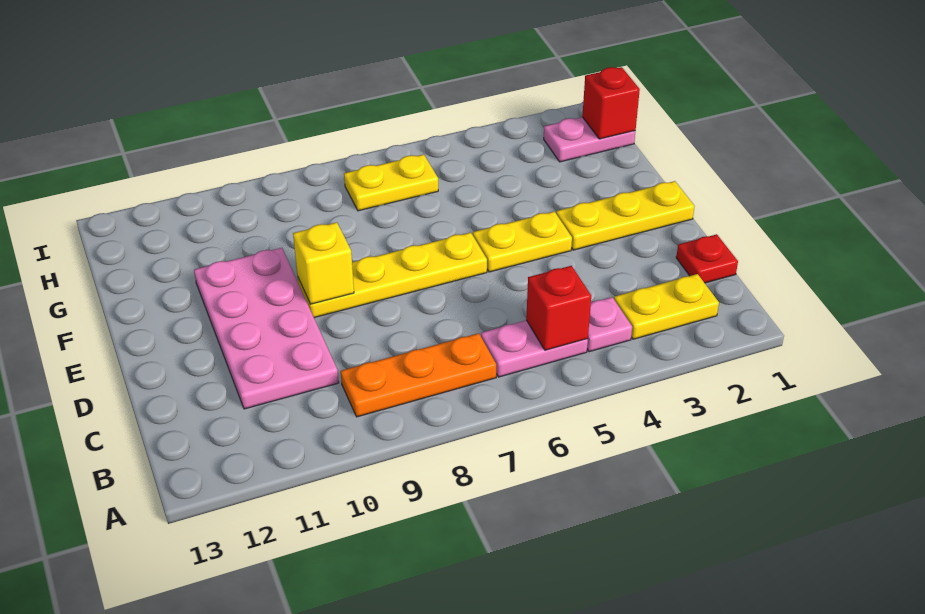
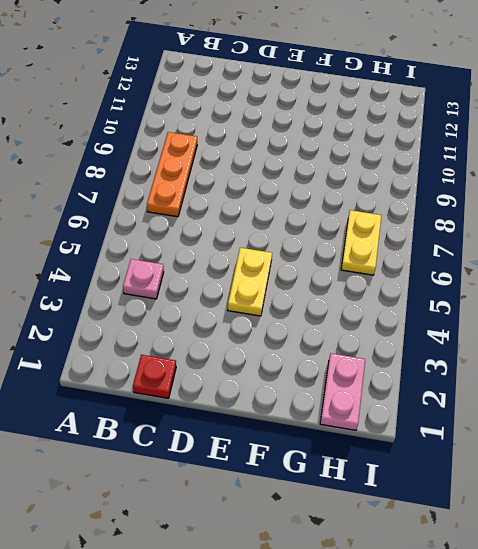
none -> yellow plate B2:B3 level 1
none -> pink plate B5:B6 level 1
none -> pink plate C10:F11 level 1

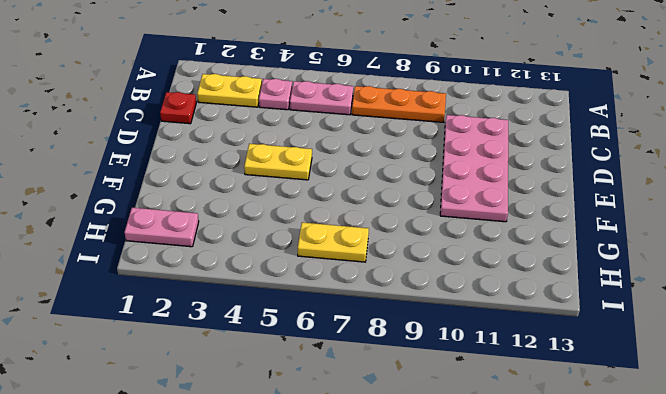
none -> yellow plate E1:E3 level 1
none -> yellow plate E6:E9 level 1
none -> red brick B5 level 2

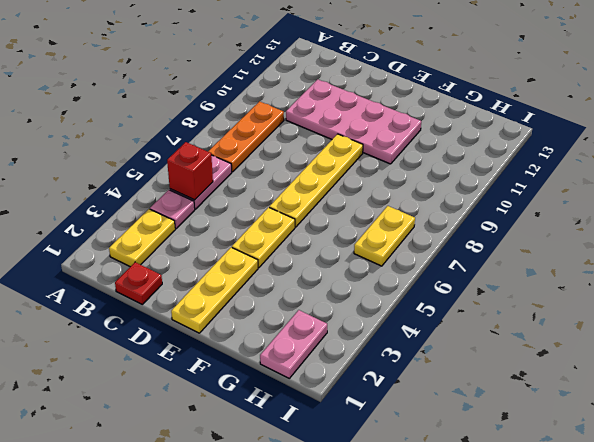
none -> yellow brick E9 level 2
none -> red brick H1 level 2

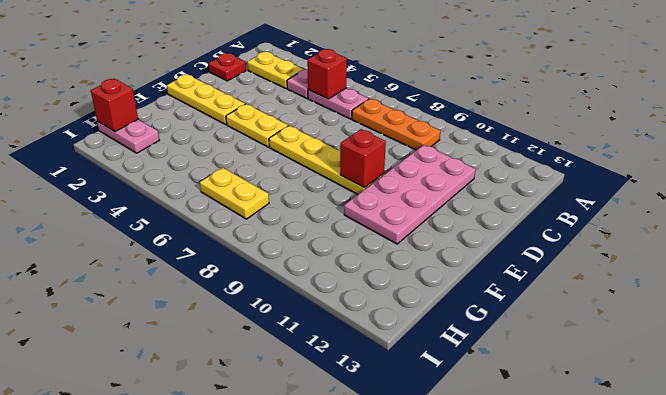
red brick E9 level 2 -> yellow brick E9 level 2

